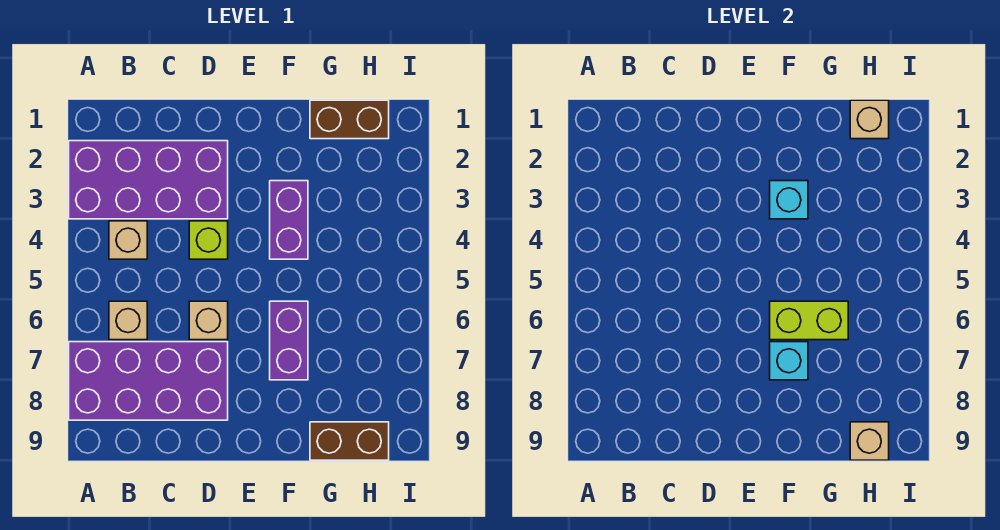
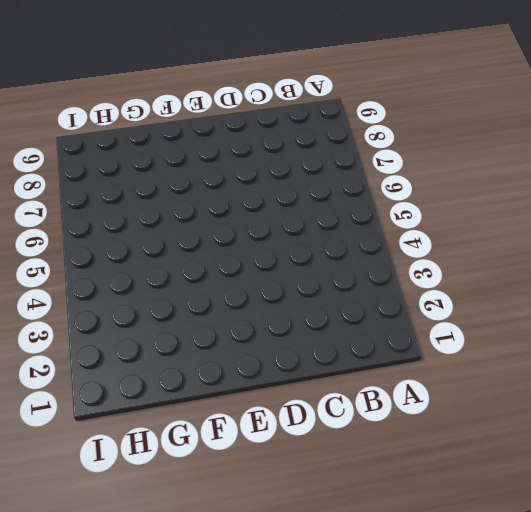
none -> purple brick A2:D3 level 1
none -> purple brick A7:D8 level 1
none -> tan brick B4 level 1

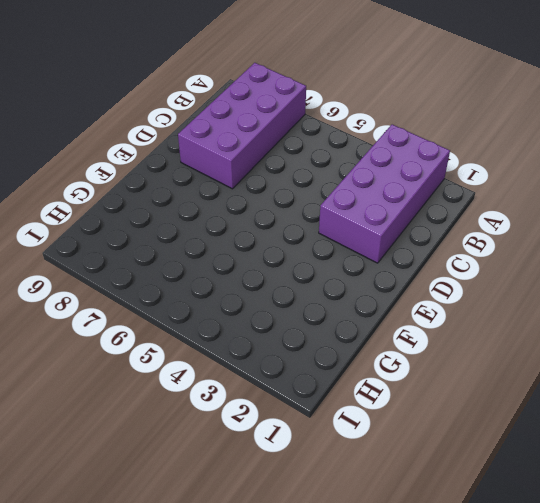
none -> tan brick B4 level 1
none -> tan brick B6 level 1
none -> lime brick D4 level 1

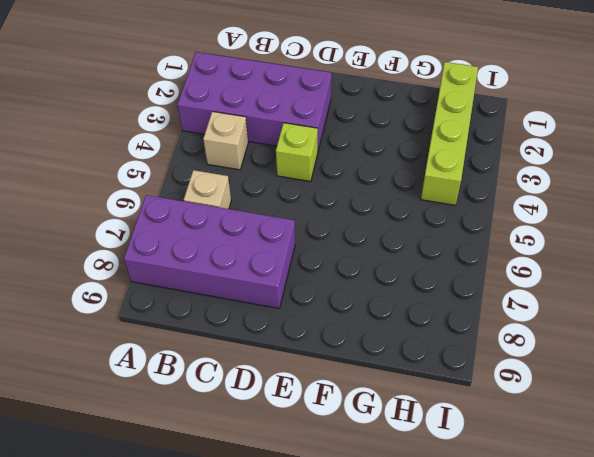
lime brick H1:H4 level 1 -> brown brick G1:H1 level 1
none -> tan brick D6 level 1
none -> purple brick F3:F4 level 1
none -> purple brick F6:F7 level 1

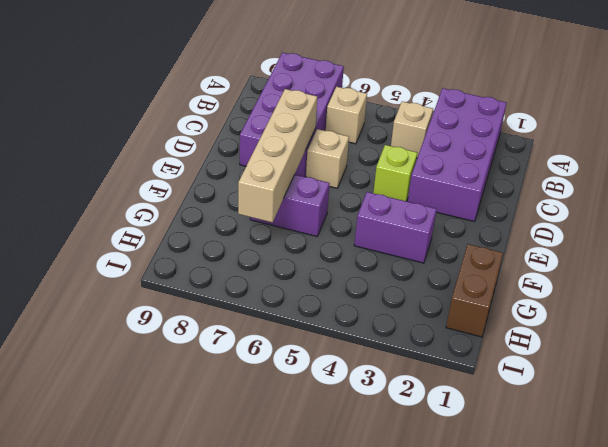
tan brick D7:G7 level 2 -> cyan brick F7 level 2
none -> brown brick G9:H9 level 1
none -> cyan brick F3 level 2
none -> lime brick F6:G6 level 2

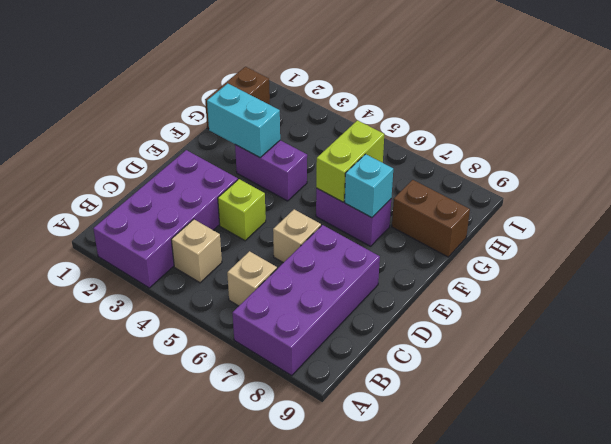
cyan brick F2:F3 level 2 -> cyan brick F3 level 2
brown brick G8:G9 level 1 -> brown brick G9:H9 level 1
none -> tan brick H1 level 2
none -> tan brick H9 level 2

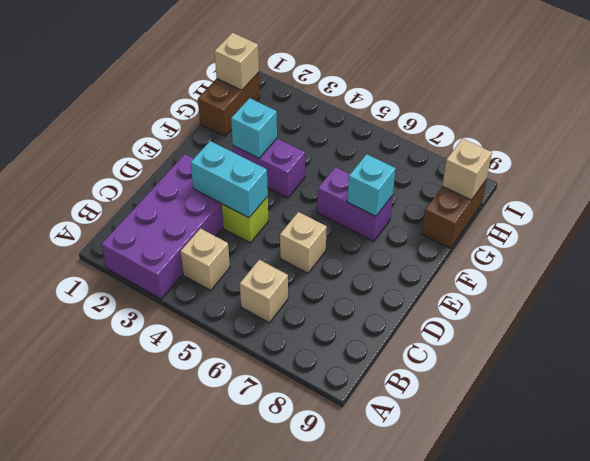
cyan brick D3:D4 level 2 -> none
none -> purple brick A7:D8 level 1
none -> lime brick F6:G6 level 2

